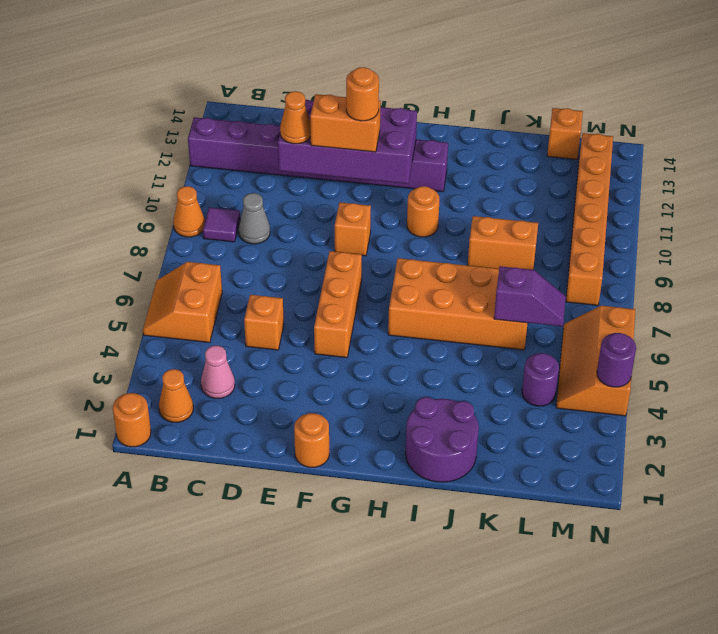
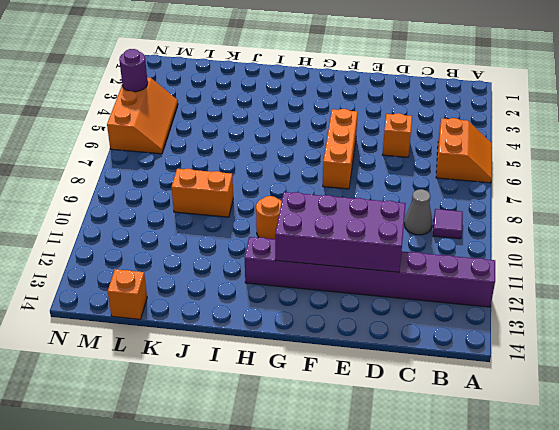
none -> orange round brick A1 level 1
none -> orange cone A9 level 1
none -> orange cone B2 level 1

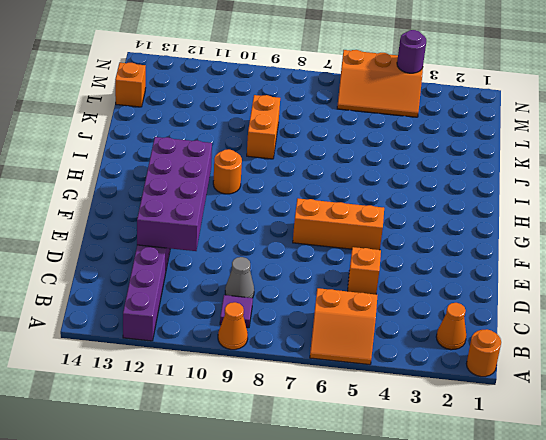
none -> pink cone C3 level 1
none -> orange round brick F1 level 1
none -> orange brick F9 level 1

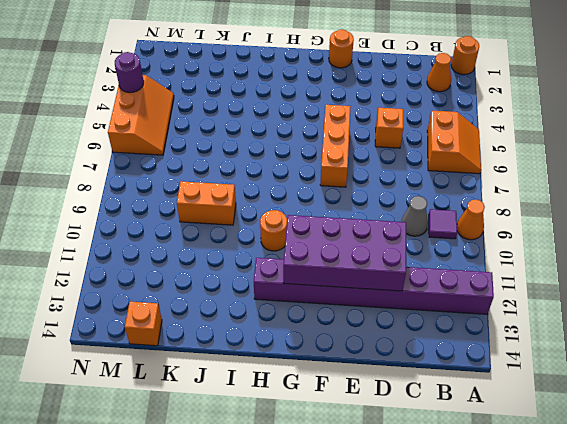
none -> pink cone C3 level 1
none -> orange brick F9 level 1
none -> orange brick H6:K7 level 1

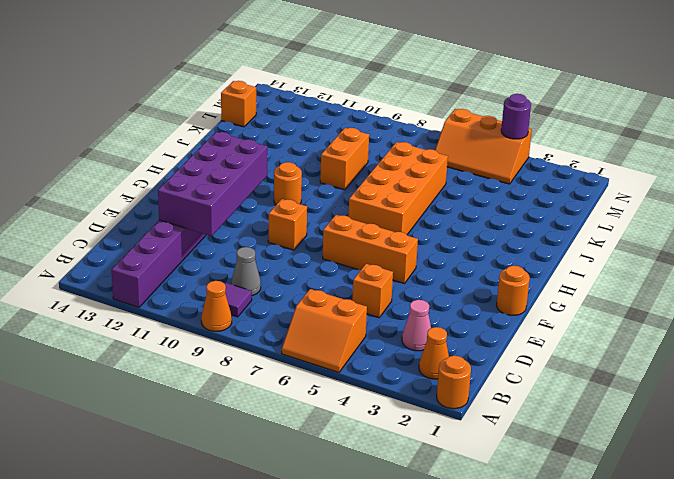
none -> purple round brick I1:J2 level 1
none -> purple round brick L4 level 1
none -> orange brick M8:M13 level 1

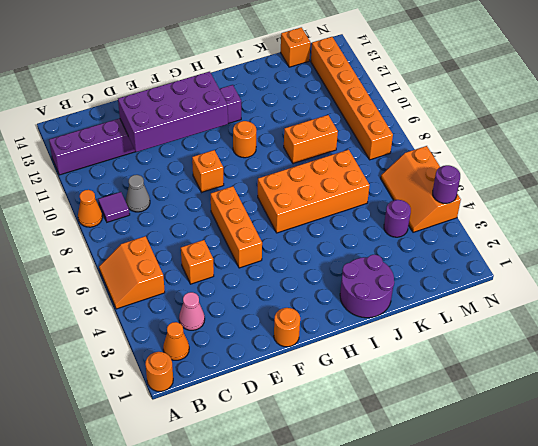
none -> purple slope K6:L6 level 2 top K
none -> orange cone D11 level 3
none -> orange brick E11:F11 level 3

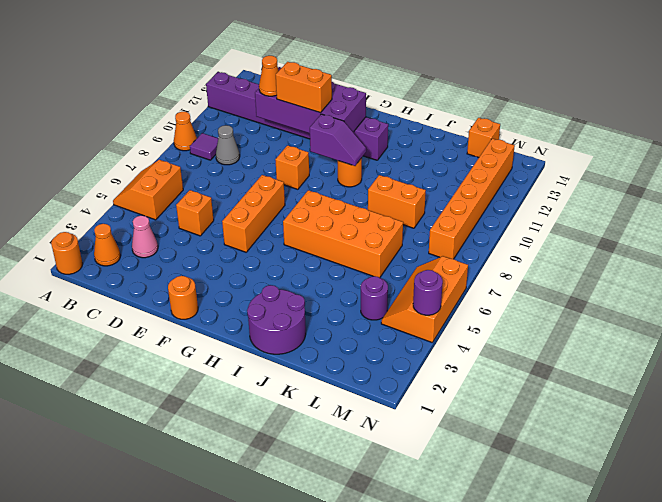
purple slope G10:H10 level 2 top G -> purple slope K6:L6 level 2 top K
none -> orange round brick F11 level 4

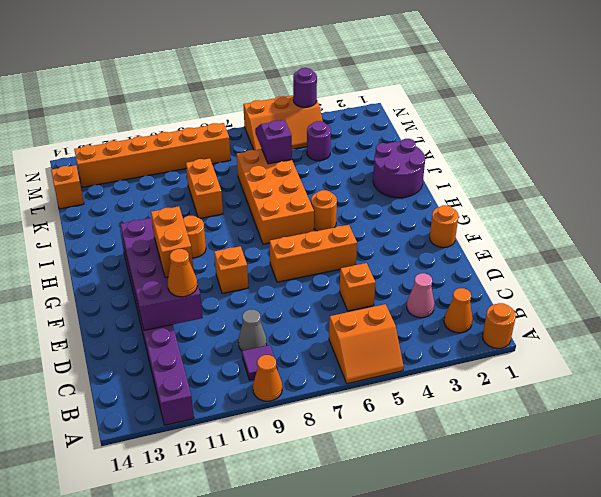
orange round brick H5 level 1 -> orange round brick F11 level 4

